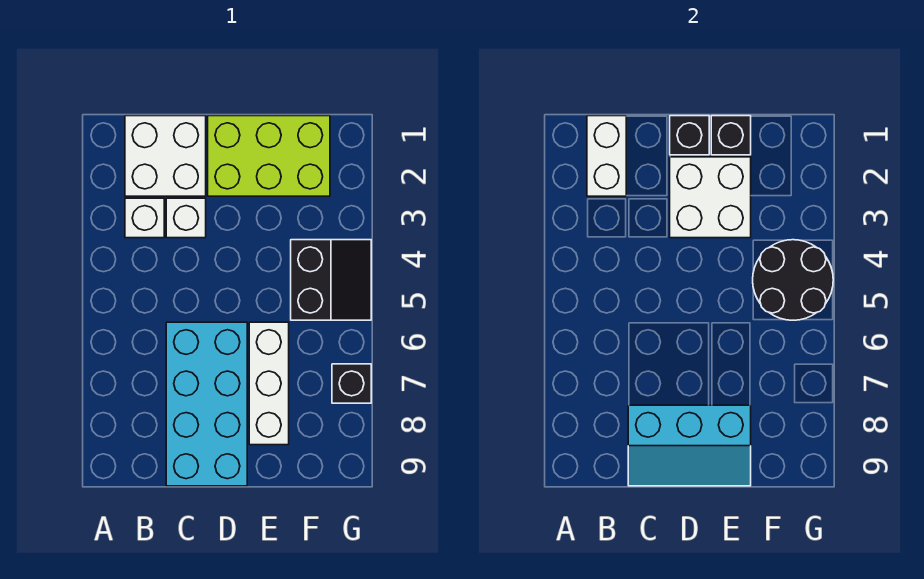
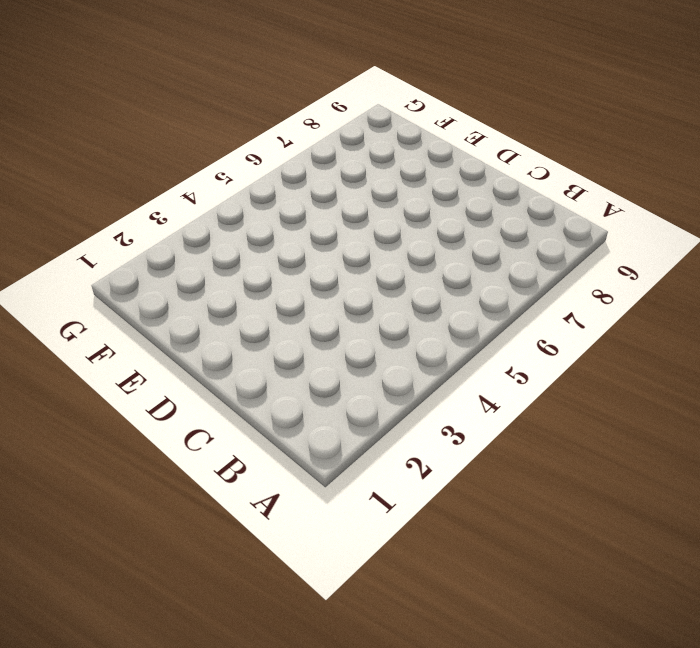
none -> white brick B1:C2 level 1
none -> white brick B3 level 1
none -> white brick C3 level 1

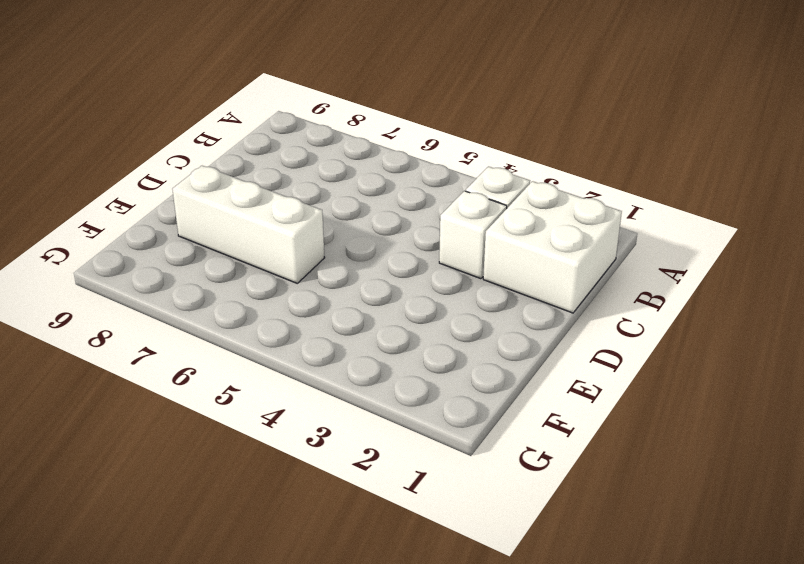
none -> cyan brick C6:D9 level 1
none -> lime brick D1:F2 level 1
none -> black slope F4:G5 level 1 top F

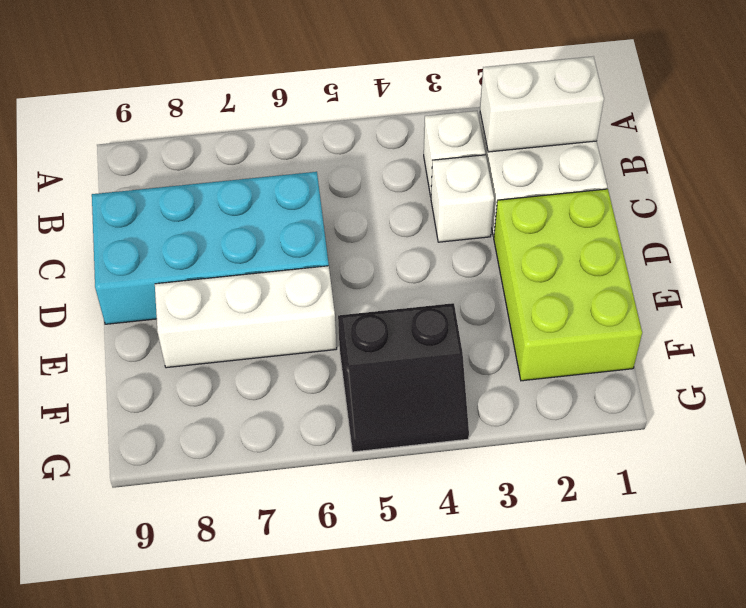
none -> black brick G7 level 1
none -> cyan slope C8:E9 level 2 top 8
none -> black brick D1 level 2

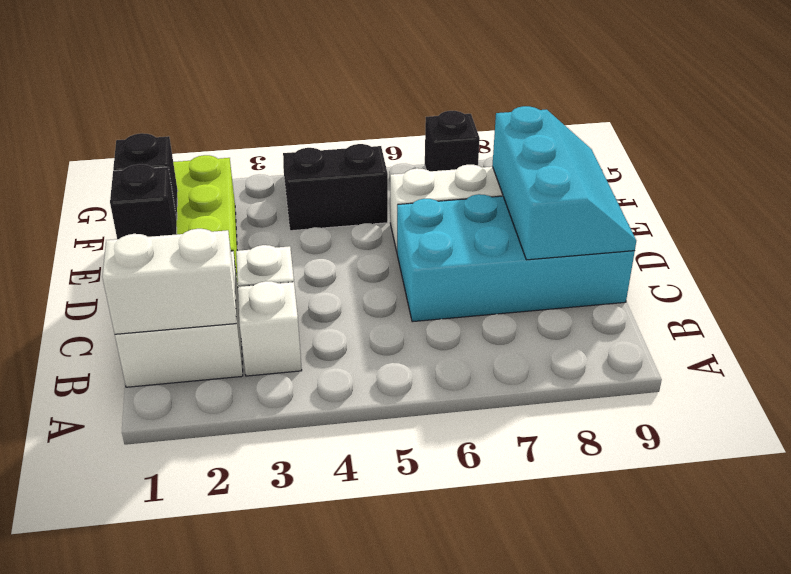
none -> white brick D2:E3 level 2
none -> black round brick F4:G5 level 2

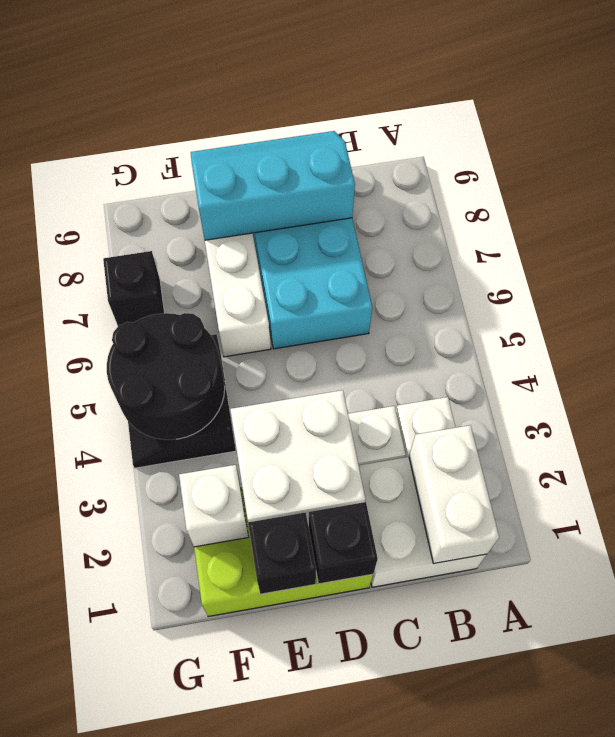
white brick F2 level 2 -> none

